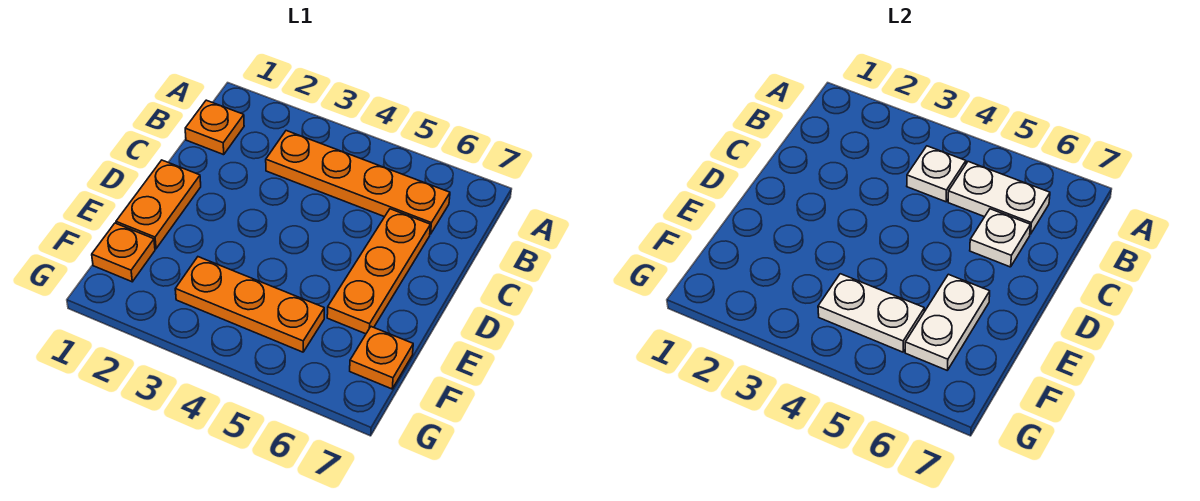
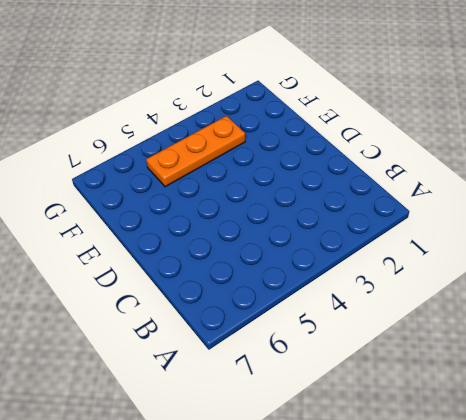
none -> orange plate B1 level 1
none -> orange plate B3:B6 level 1
none -> orange plate C6:E6 level 1

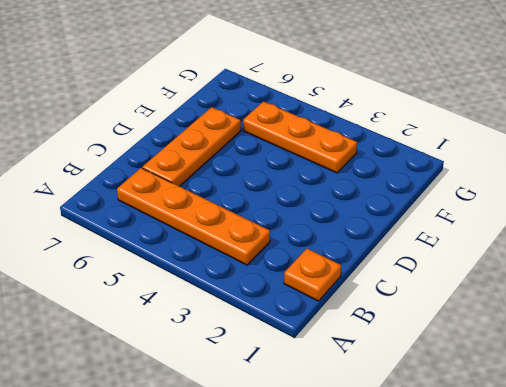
none -> orange plate D1:E1 level 1
none -> orange plate F1 level 1
none -> orange plate F7 level 1

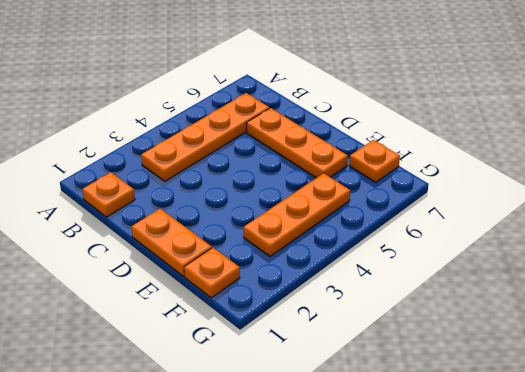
none -> white plate B4 level 2
none -> white plate B5:B6 level 2
none -> white plate C6 level 2

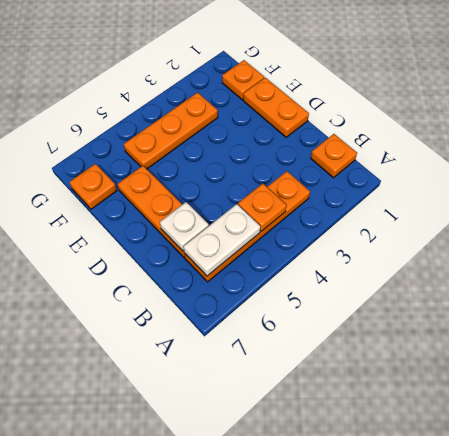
orange plate B4 level 2 -> white plate B4 level 2
none -> white plate E6:F6 level 2
none -> white plate F4:F5 level 2

